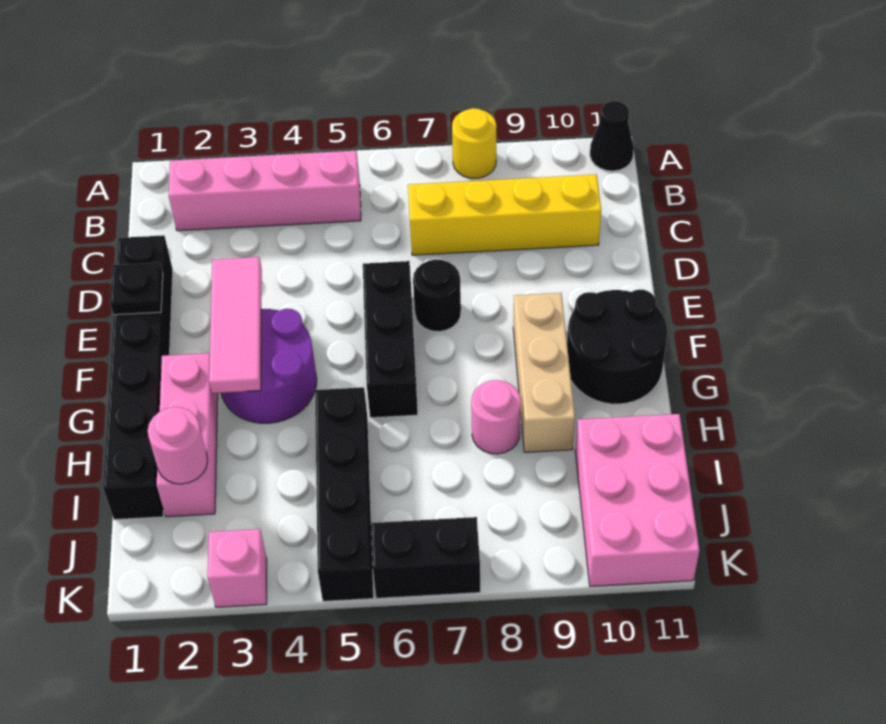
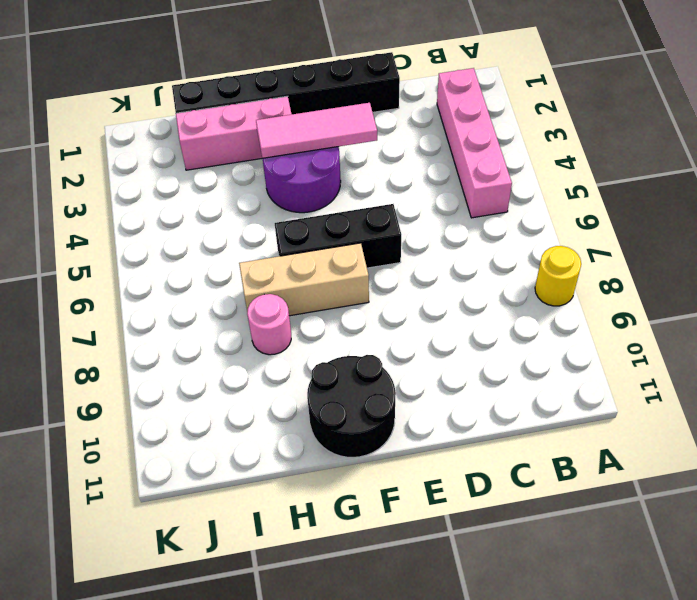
tan brick F7:H7 level 1 -> tan brick F9:H9 level 1
none -> black cone A11 level 1
none -> yellow brick C7:C10 level 1
none -> black round brick E7 level 1

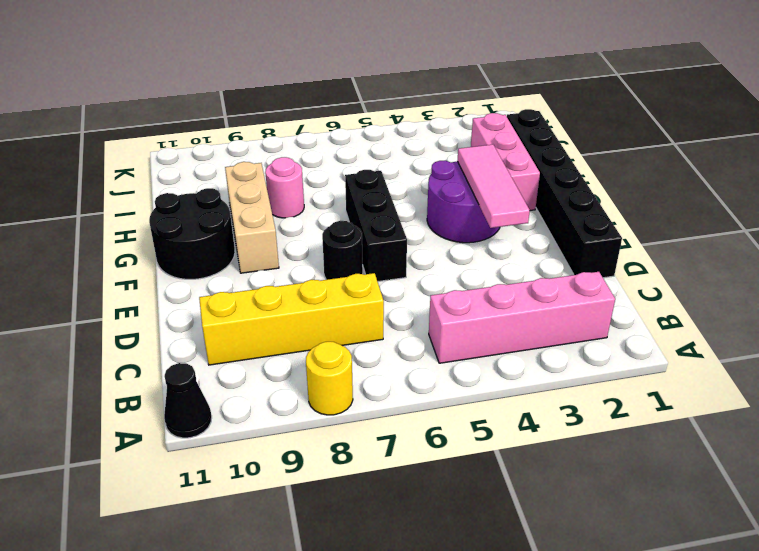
none -> black brick H5:K5 level 1
none -> pink brick I10:K11 level 1
none -> pink brick K3 level 1

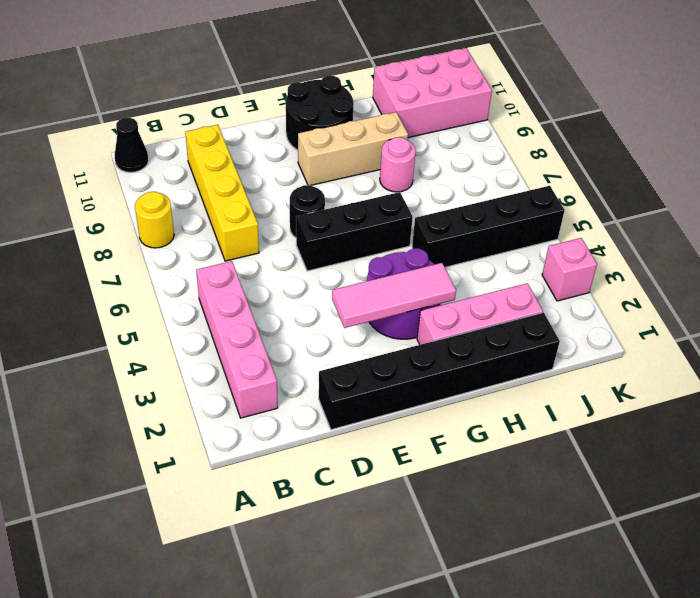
none -> black brick K6:K7 level 1
none -> black plate E1 level 2
none -> pink round brick I2 level 2

